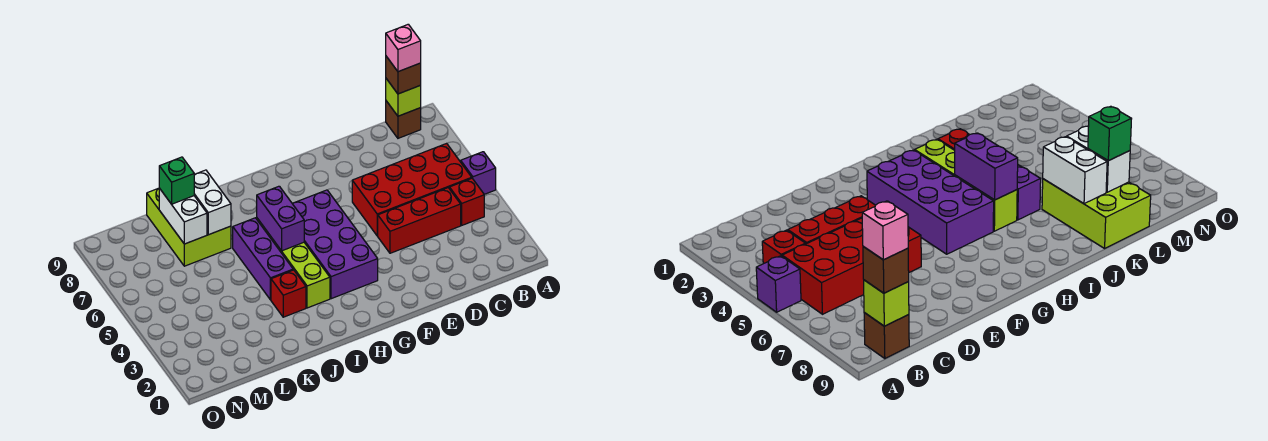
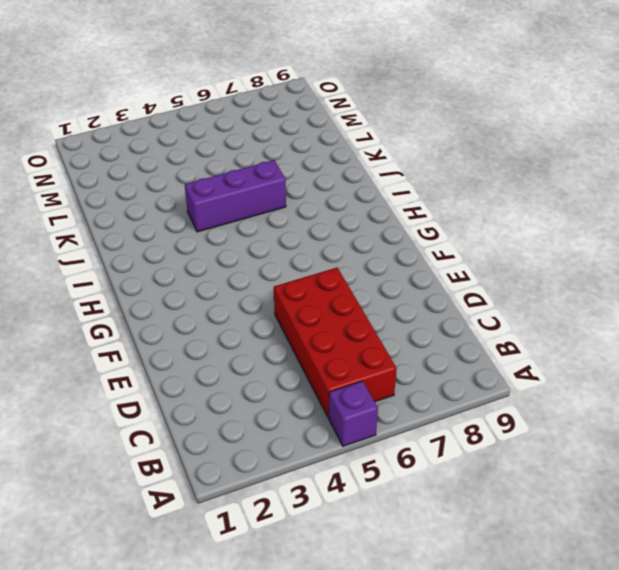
none -> red brick B4 level 1
none -> brown brick B9 level 1
none -> red brick C4:E4 level 1

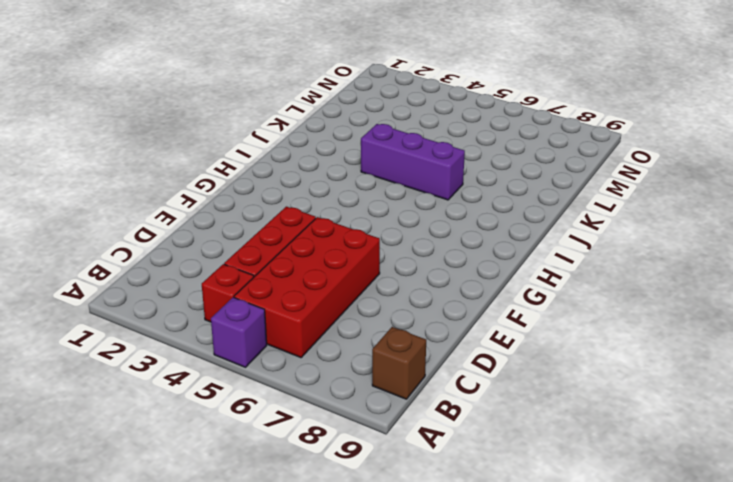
none -> purple brick G3:H6 level 1
none -> lime brick I3:I6 level 1
none -> red brick J3 level 1

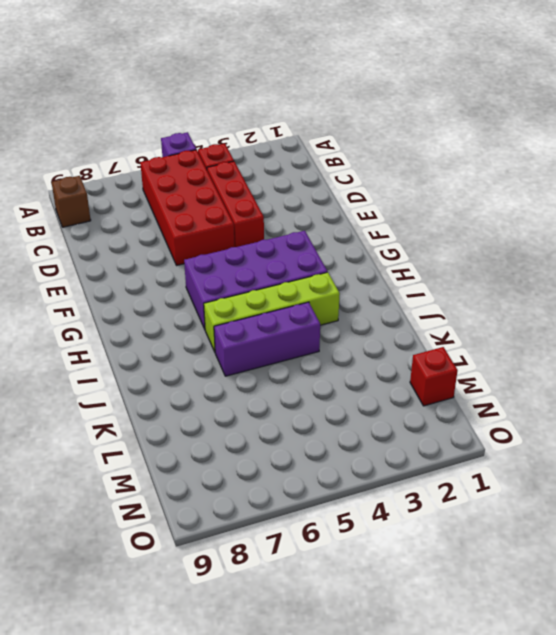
red brick M1 level 1 -> red brick J3 level 1
none -> lime brick K7:L9 level 1
none -> lime brick B9 level 2
none -> purple brick I5:I6 level 2

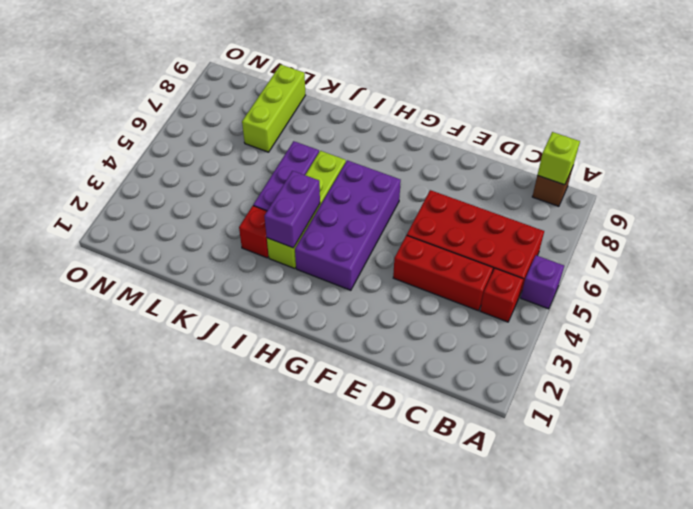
purple brick I3:I4 level 2 -> purple brick I5:I6 level 2
lime brick L7:L9 level 1 -> lime brick K7:L9 level 1
none -> white brick K7:K8 level 2
none -> white brick L7:L8 level 2
none -> brown brick B9 level 3

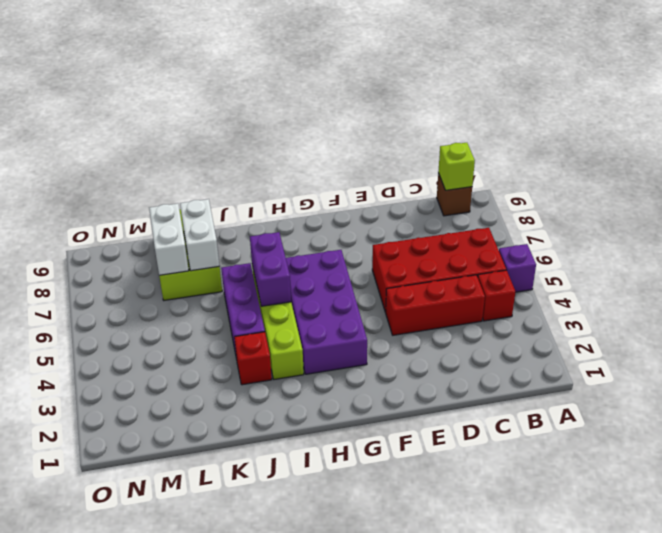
none -> brown brick B9 level 3
none -> green brick L8 level 3
none -> pink brick B9 level 4

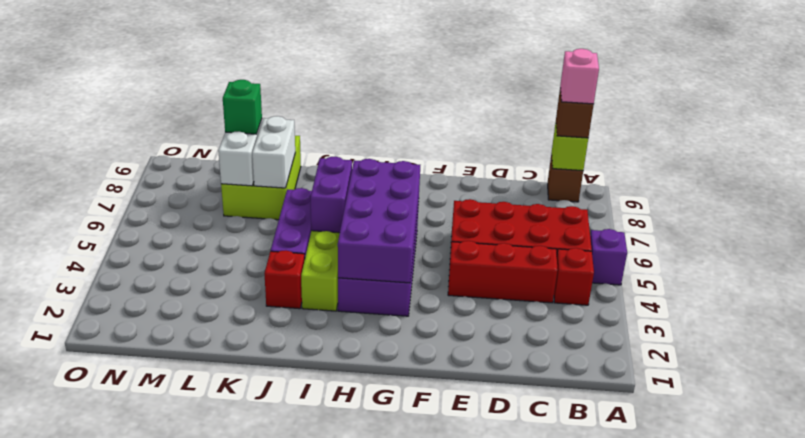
purple brick G3:H6 level 2 -> none

